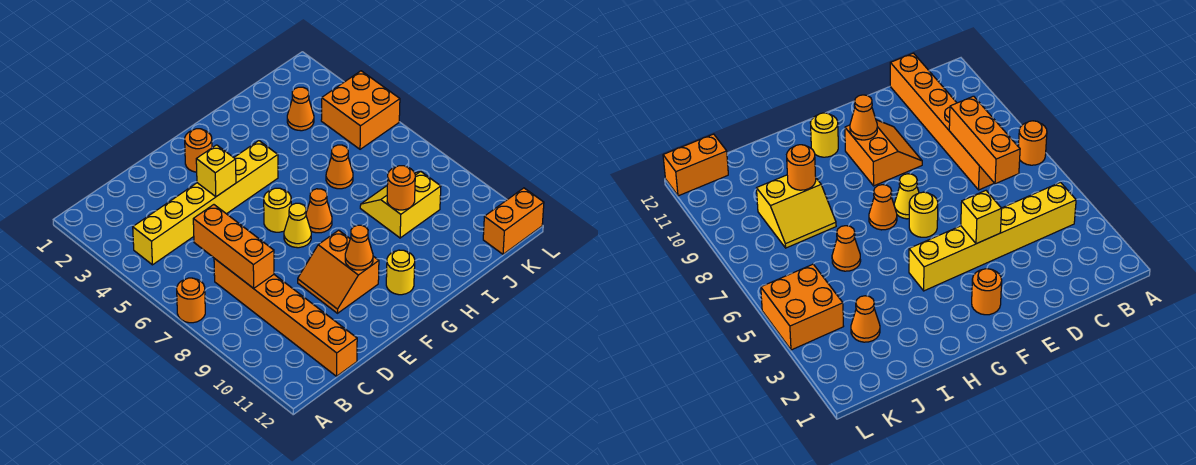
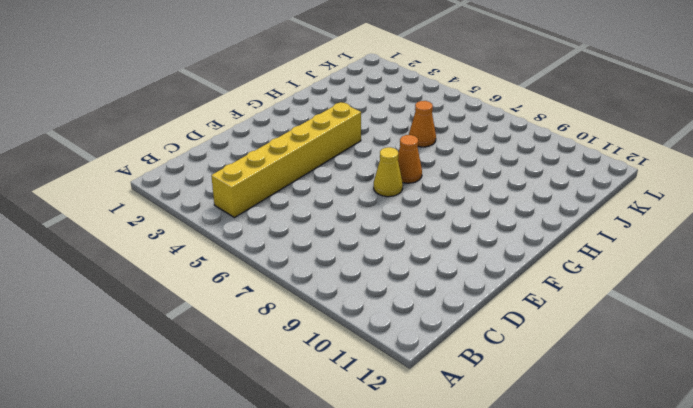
none -> orange round brick A7 level 1
none -> orange brick C7:C12 level 1
none -> orange slope E9:F10 level 1 top F

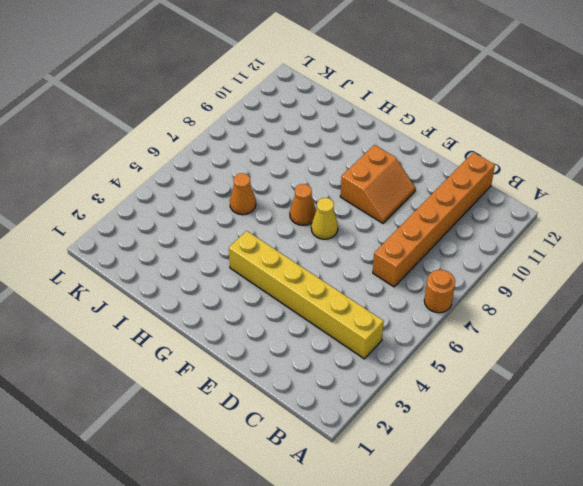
none -> orange round brick F2 level 1
none -> yellow round brick F6 level 1
none -> yellow round brick G11 level 1

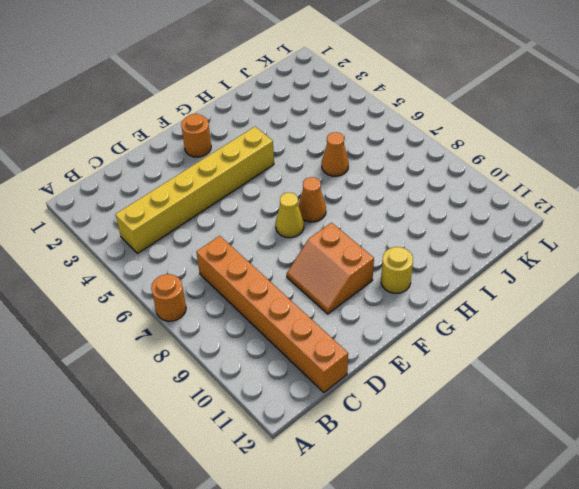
none -> yellow round brick F6 level 1
none -> yellow slope I8:J9 level 1 top 9
none -> orange cone J3 level 1

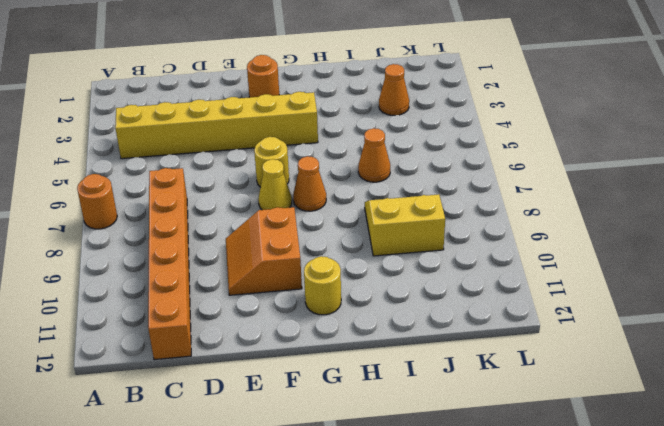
none -> orange brick K4:L5 level 1
none -> orange brick K12:L12 level 1
none -> orange brick C6:C8 level 2

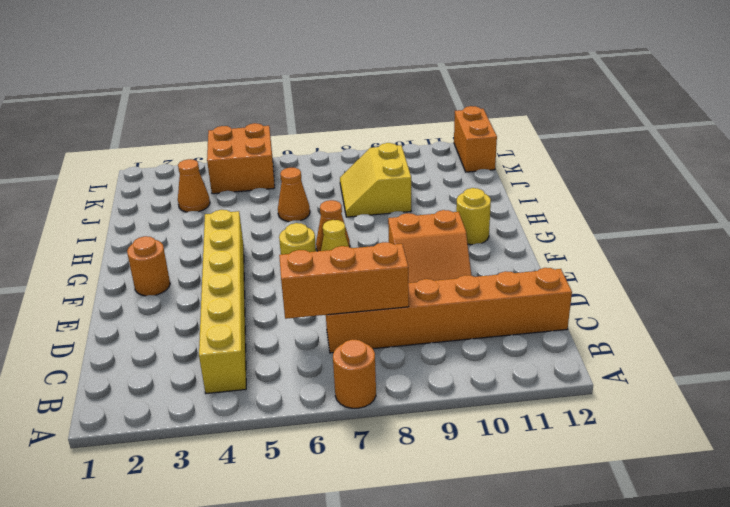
none -> yellow brick E4 level 2
none -> orange cone F10 level 2
none -> orange round brick I9 level 2

